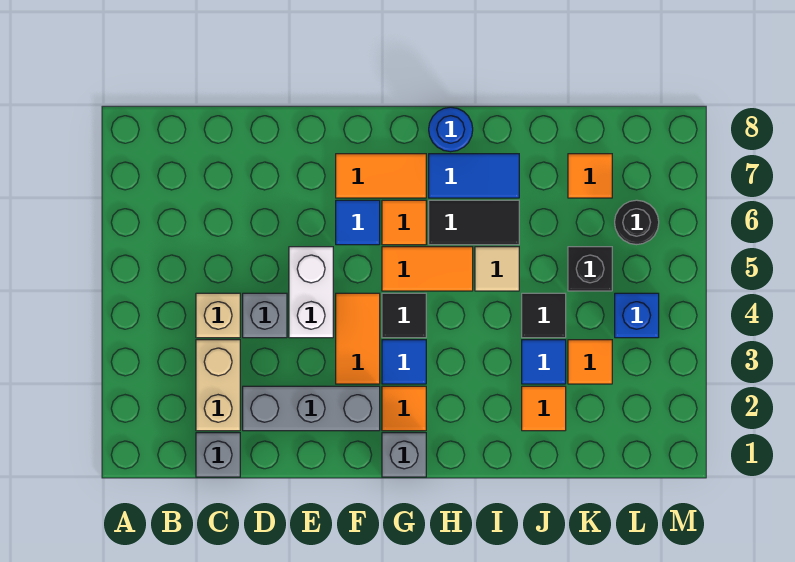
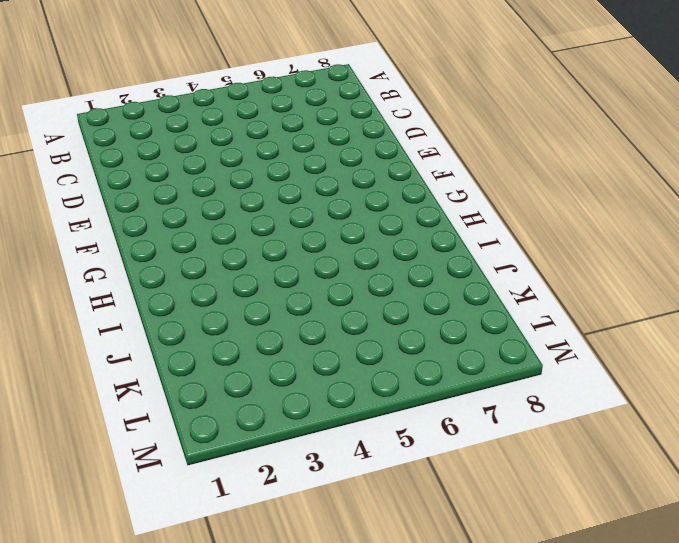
none -> grey brick C1 level 1
none -> tan brick C2:C3 level 1
none -> tan brick C4 level 1

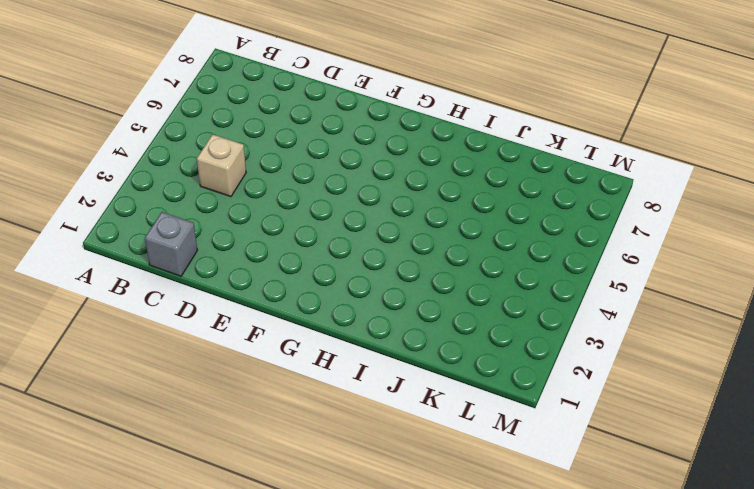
none -> tan brick C2:C3 level 1
none -> grey brick D2:F2 level 1
none -> grey brick D4 level 1

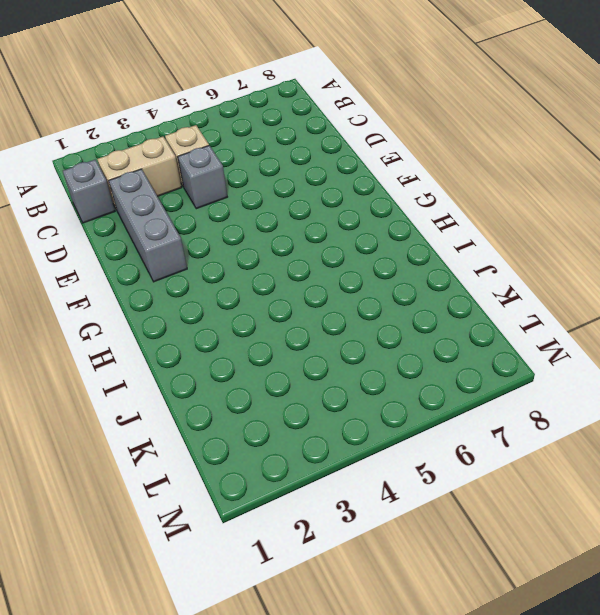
none -> white brick E4:E5 level 1
none -> orange tile F3:F4 level 1
none -> blue tile F6 level 1

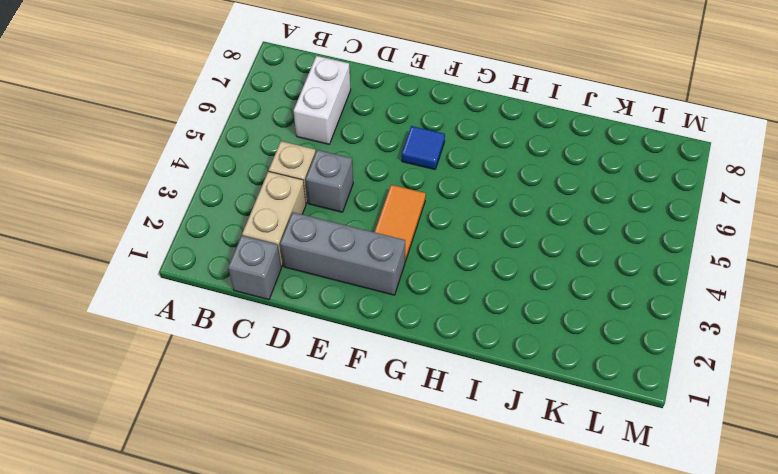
white brick C6:C7 level 1 -> white brick E4:E5 level 1
none -> orange tile F7:G7 level 1
none -> grey brick G1 level 1
none -> orange tile G2 level 1

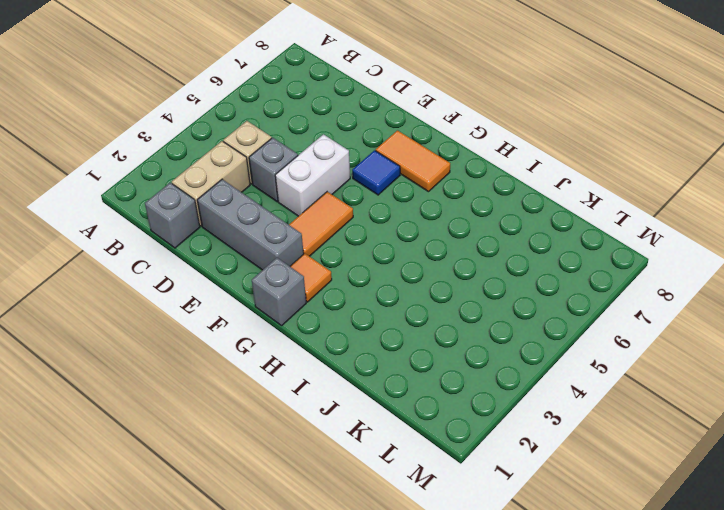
none -> blue tile G3 level 1
none -> black tile G4 level 1
none -> orange tile G5:H5 level 1

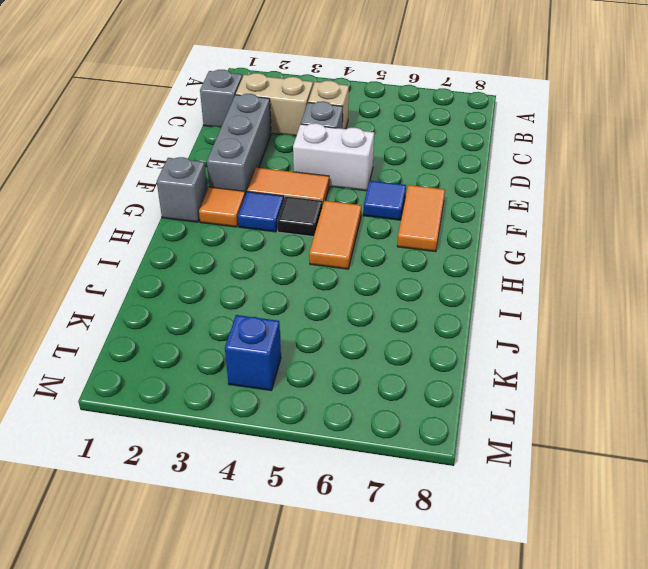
none -> orange tile G6 level 1
none -> black tile H6:I6 level 1
none -> blue tile H7:I7 level 1

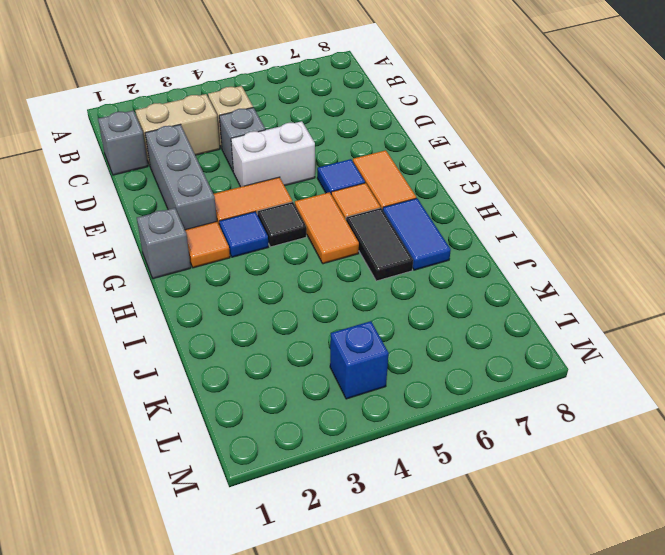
none -> blue round brick H8 level 1
none -> tan tile I5 level 1
none -> orange tile J2 level 1

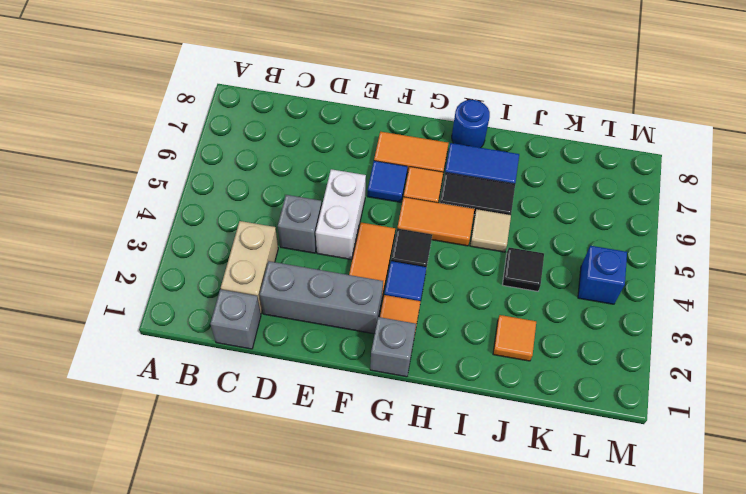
none -> tan brick C4 level 1
none -> blue tile J3 level 1
none -> orange tile K3 level 1

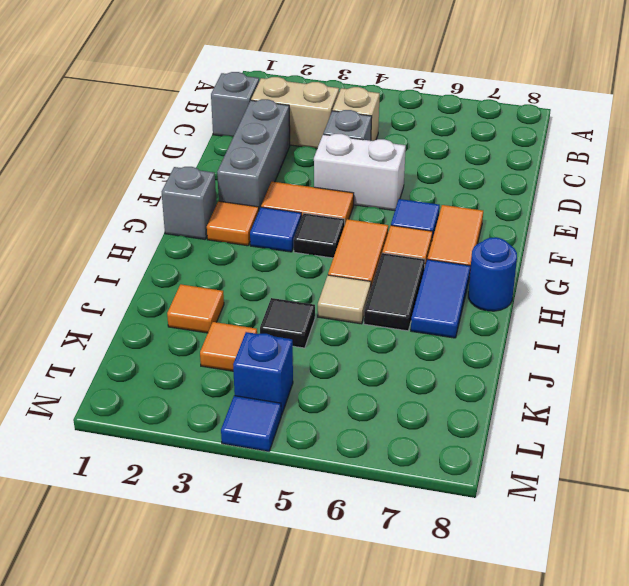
blue tile M4 level 1 -> blue tile J3 level 1
none -> black brick K5 level 1
none -> orange tile K7 level 1
none -> black round brick L6 level 1

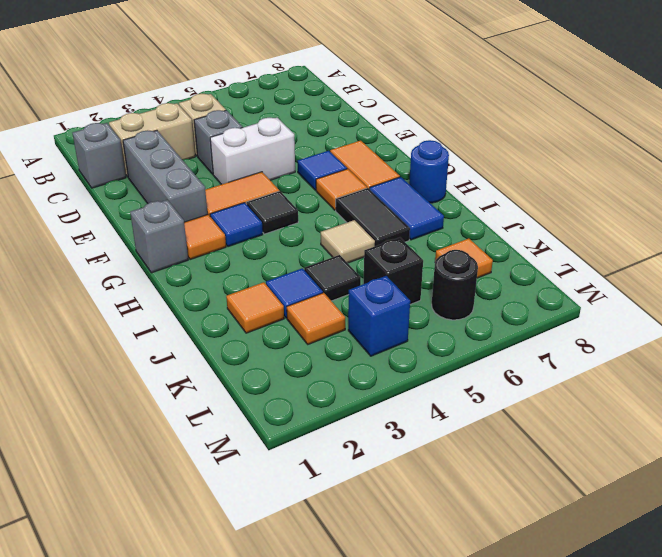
none -> orange tile G5:H5 level 1

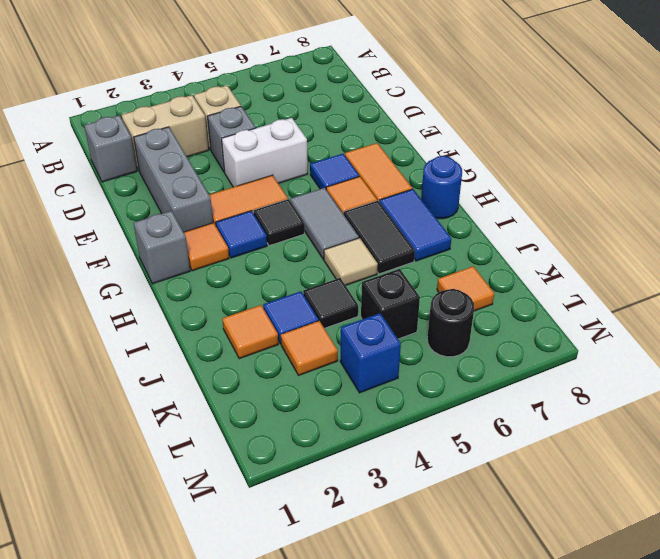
grey tile G5:H5 level 1 -> orange tile G5:H5 level 1

